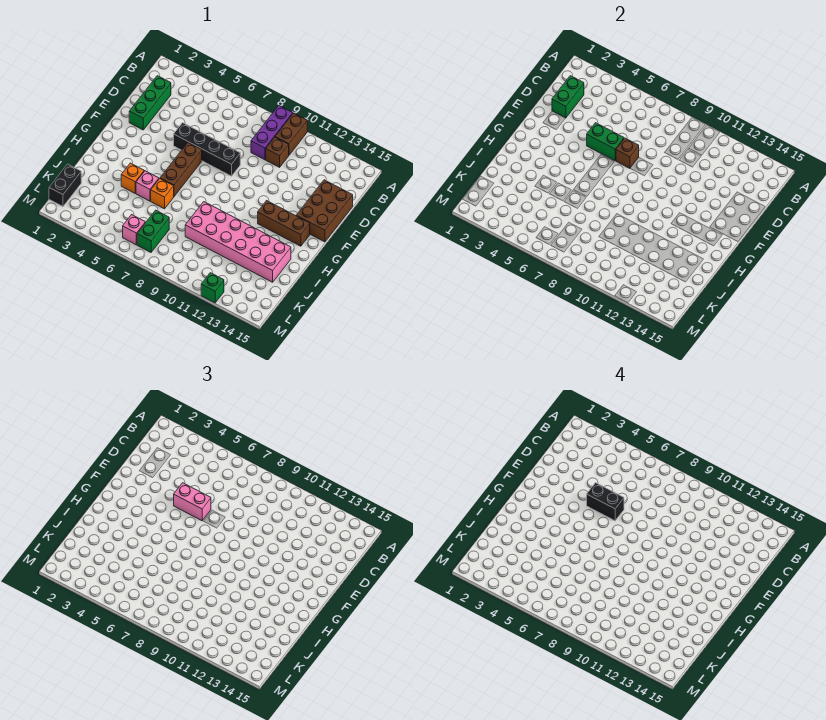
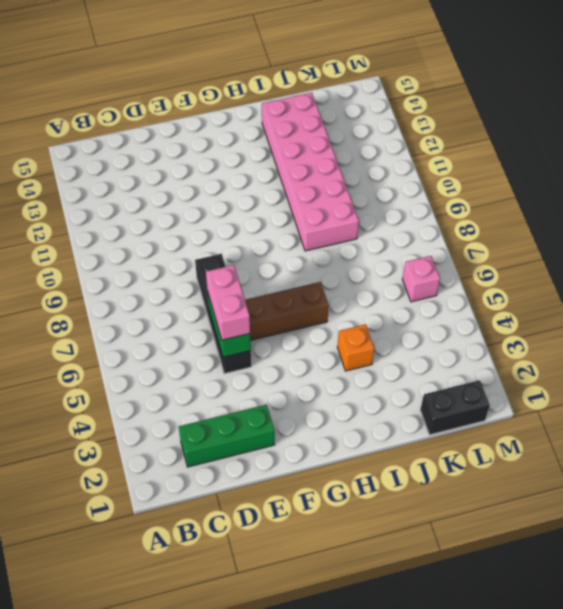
none -> purple brick A9:C9 level 1
none -> brown brick A10:B10 level 1
none -> brown brick C10 level 1

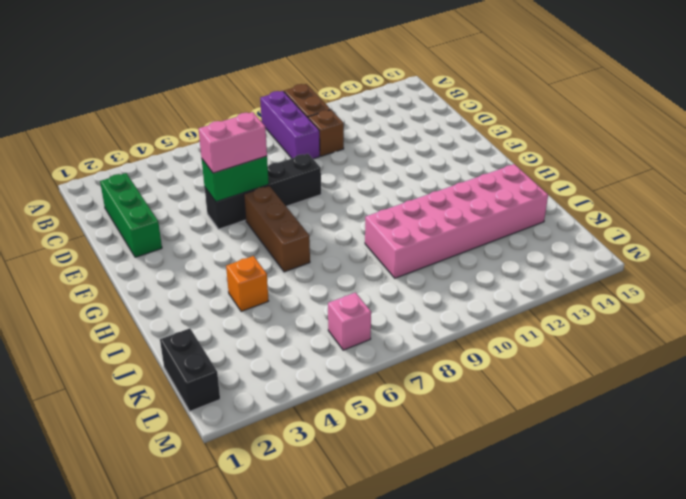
none -> brown brick D14:F15 level 1
none -> brown brick G12:G14 level 1
none -> pink brick I5 level 1

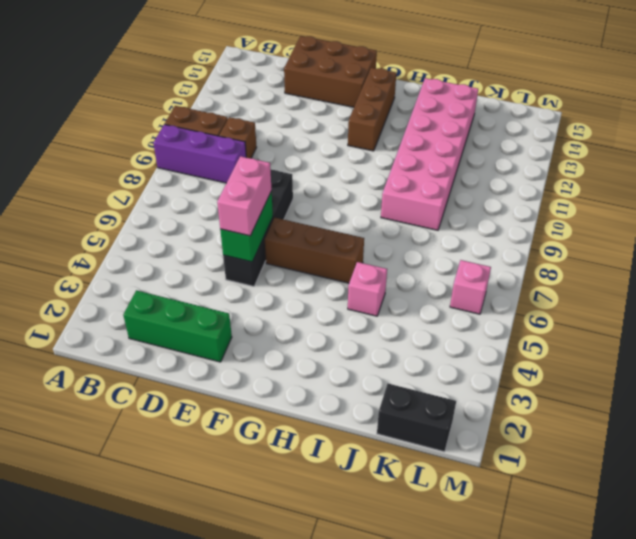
none -> orange brick I4 level 1
none -> orange brick I6 level 1
none -> green brick K7:L7 level 1

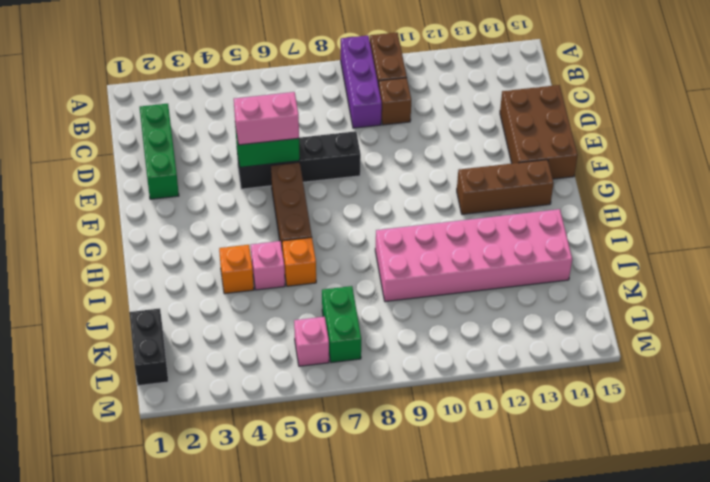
none -> green brick M12 level 1
none -> green brick C2:D2 level 2
none -> brown brick E7 level 2

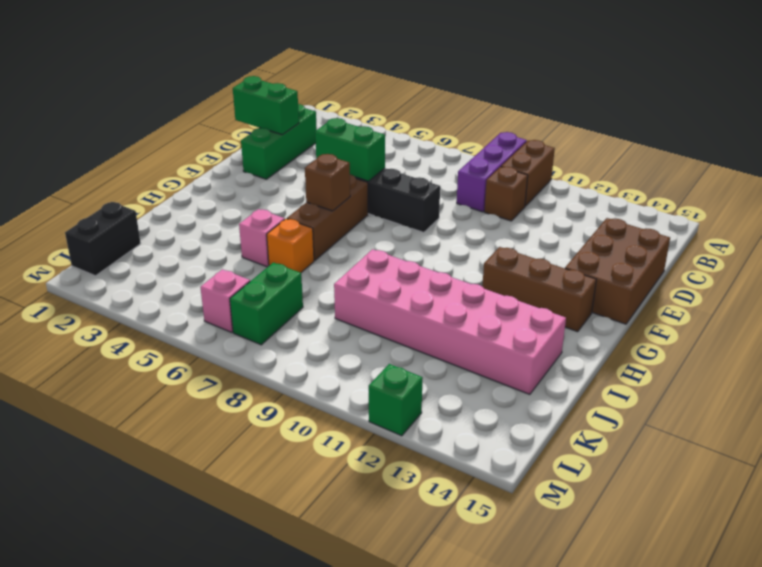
green brick D1:D2 level 2 -> green brick C2:D2 level 2
brown brick G6 level 2 -> brown brick E7 level 2
none -> orange brick I4 level 1
none -> pink brick E5:E6 level 3
none -> black brick E5:E6 level 4

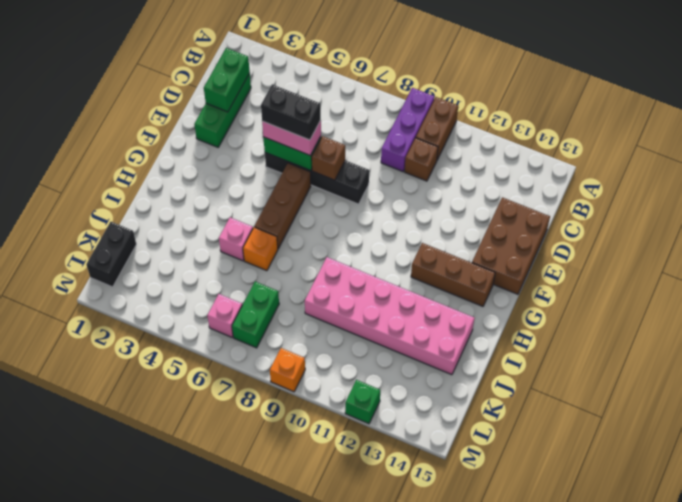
orange brick M9 level 1 -> orange brick I4 level 1

